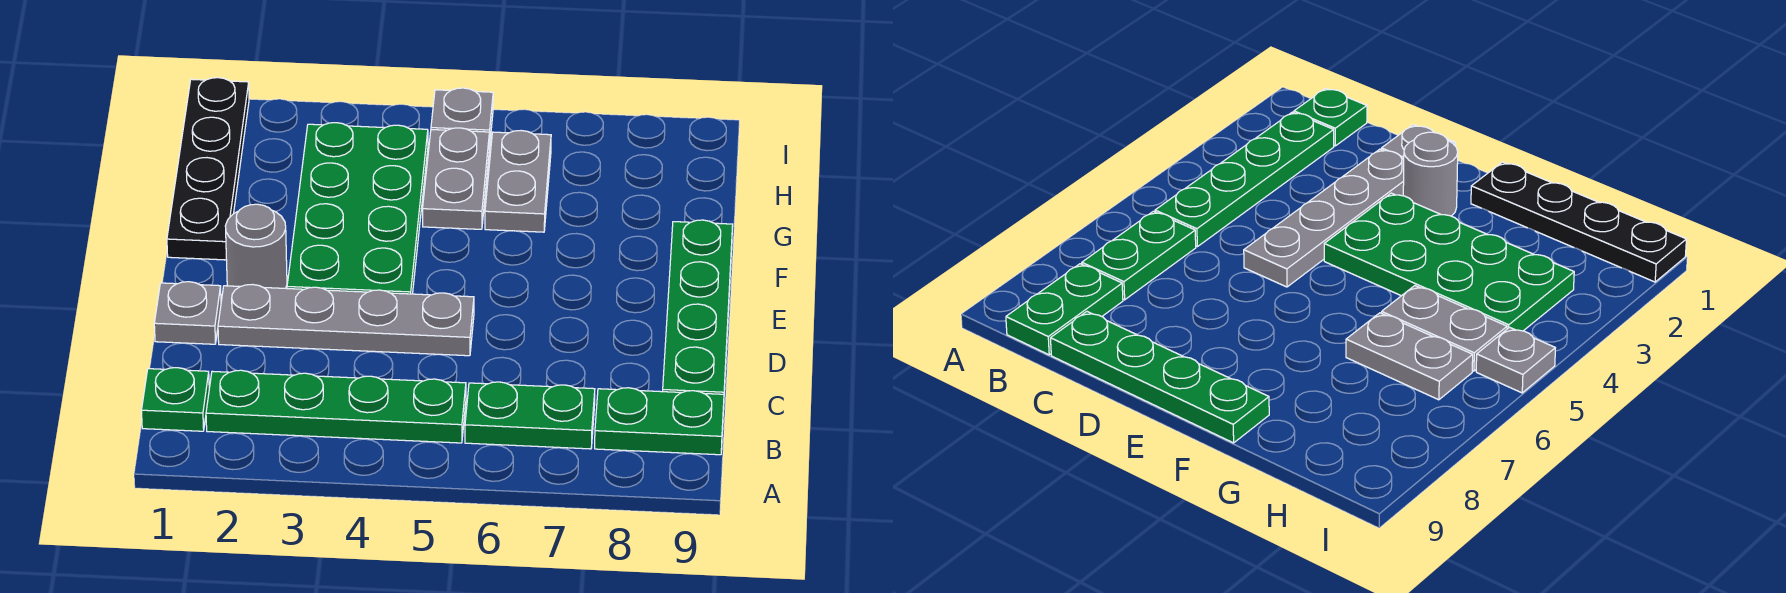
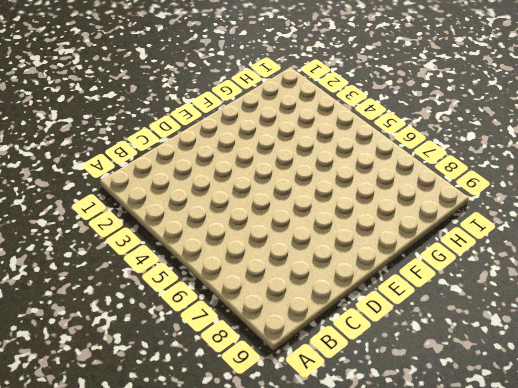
none -> green plate B1 level 1
none -> green plate B2:B5 level 1
none -> green plate B6:B7 level 1

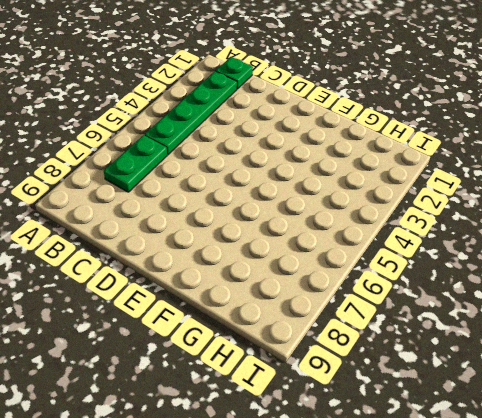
none -> green plate B8:B9 level 1
none -> green plate C9:F9 level 1
none -> grey plate D1 level 1

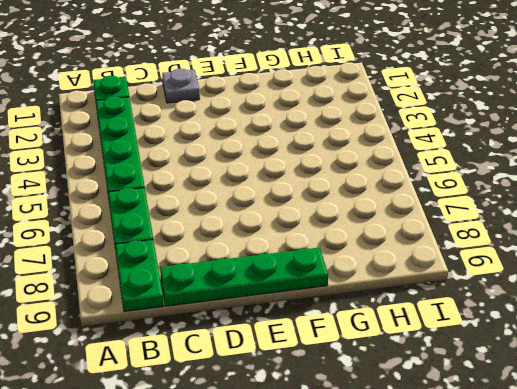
none -> grey plate D2:D5 level 1
none -> grey round brick E2 level 1
none -> green plate E3:H4 level 1

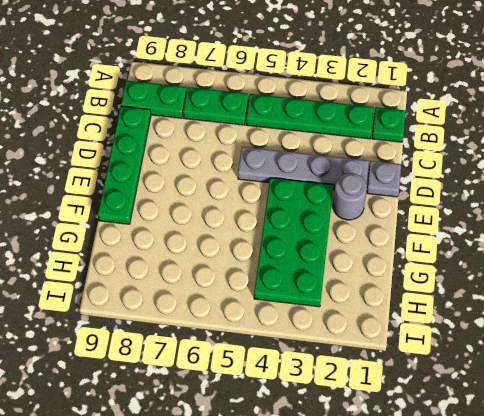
none -> black plate F1:I1 level 1
none -> grey plate G5:H5 level 1
none -> grey plate G6:H6 level 1

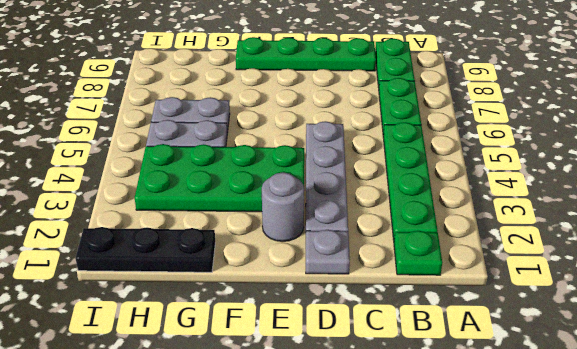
black plate G1:I1 level 1 -> black plate F1:I1 level 1
none -> grey plate I5 level 1

